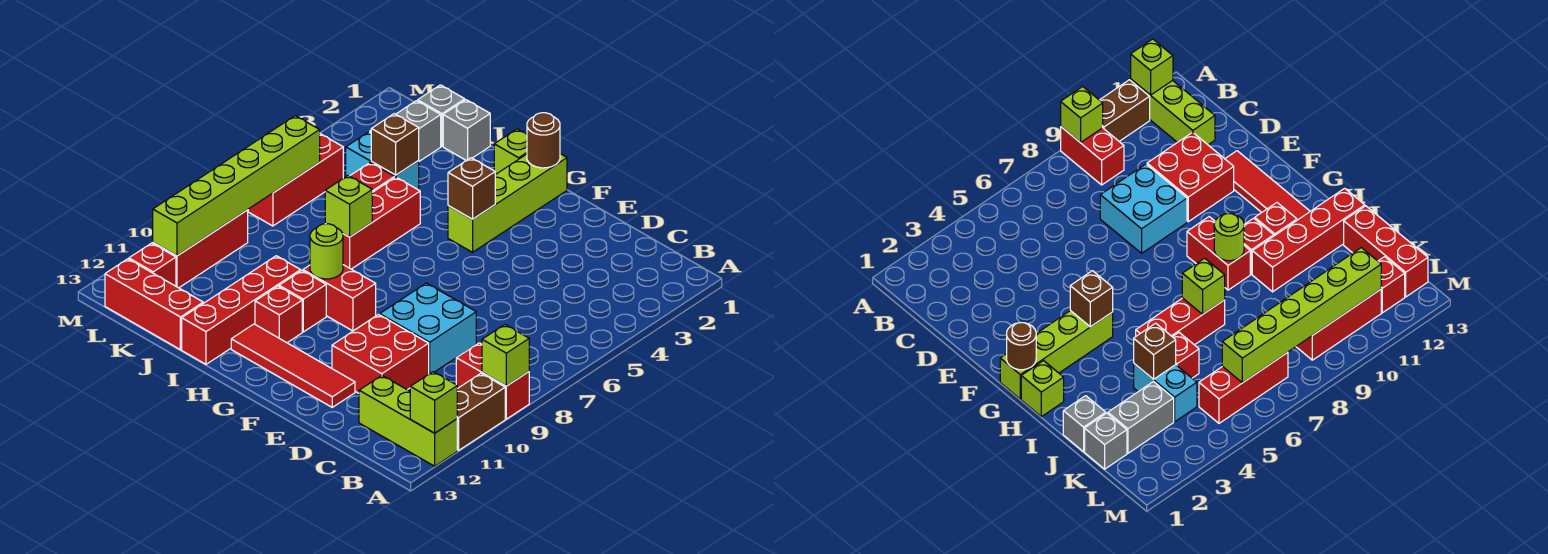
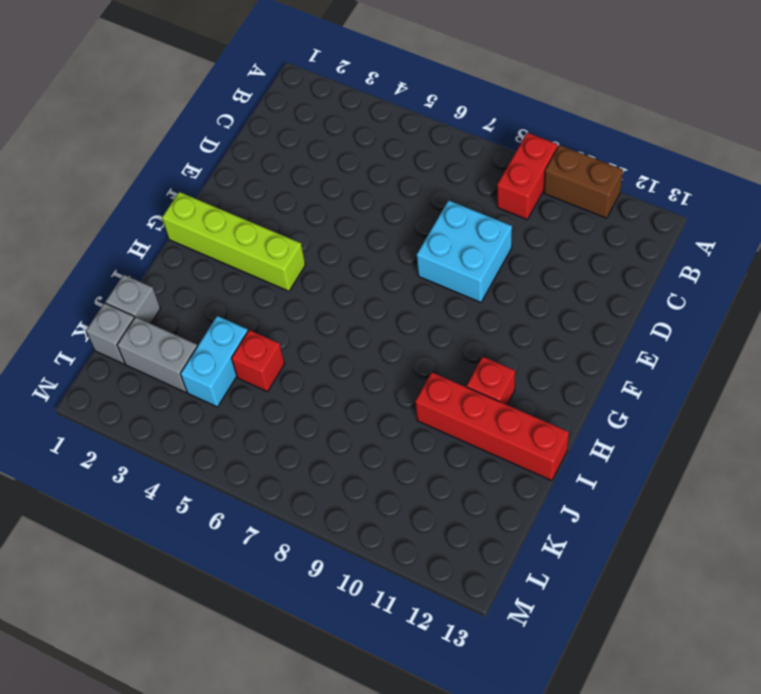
none -> lime brick A12:C12 level 1
none -> red brick D10:E11 level 1
none -> red tile E12:H12 level 1
none -> red brick G9:H9 level 1

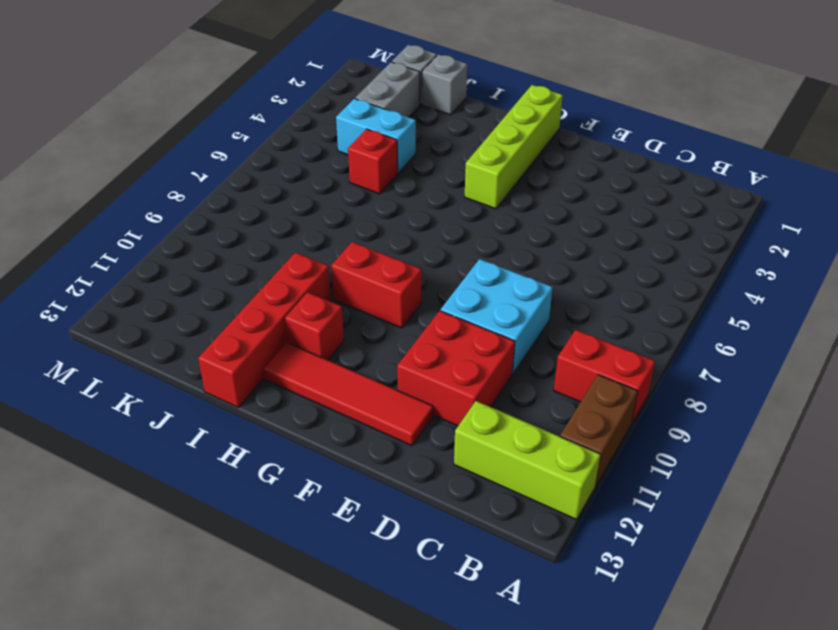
none -> lime brick H1 level 1
none -> red brick H10 level 1
none -> red brick I5:I7 level 1
none -> red brick J13:L13 level 1

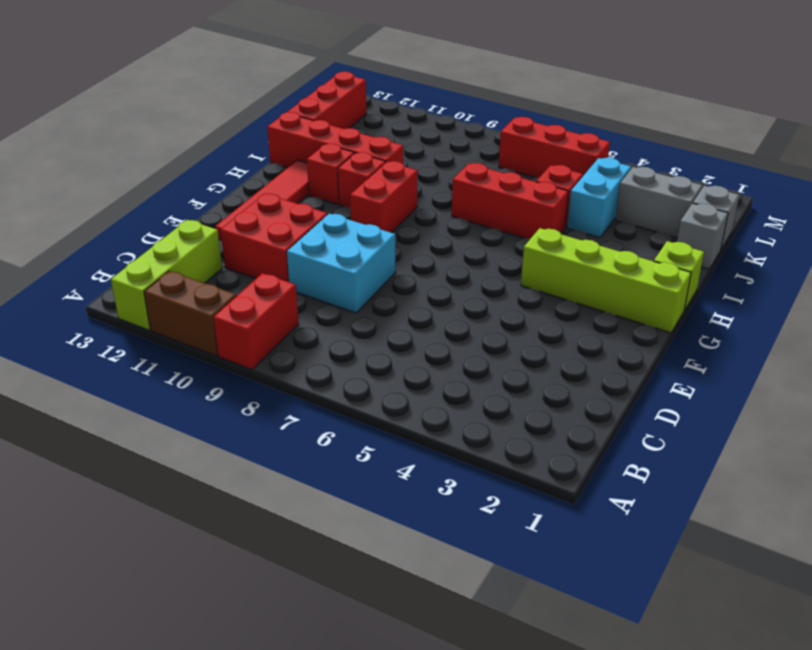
none -> red brick L9:L11 level 1
none -> red brick L12 level 1
none -> lime brick A9 level 2
none -> lime brick A12 level 2

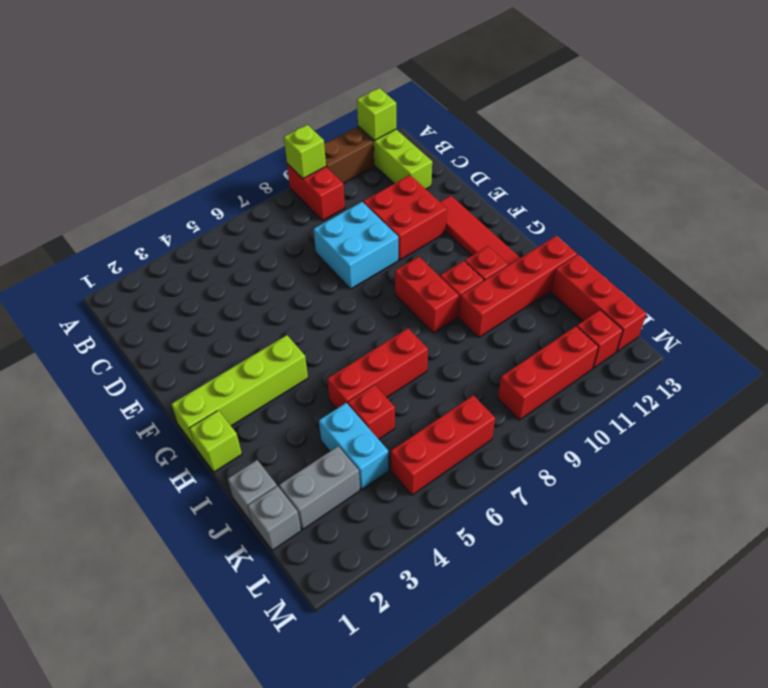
none -> brown round brick G1 level 2
none -> brown brick G4 level 2
none -> lime round brick H9 level 2
none -> lime brick I7 level 2

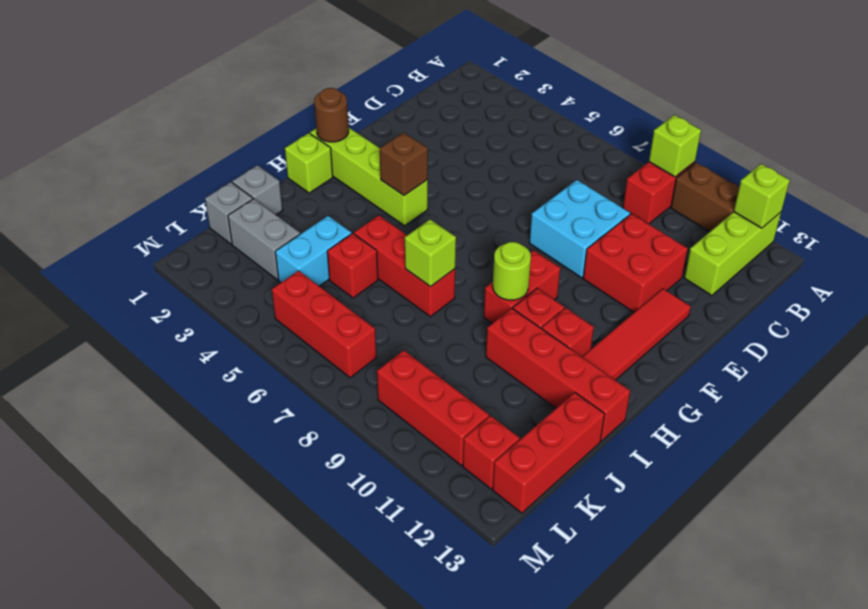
none -> brown brick J4 level 2
none -> lime brick L6:L11 level 2

